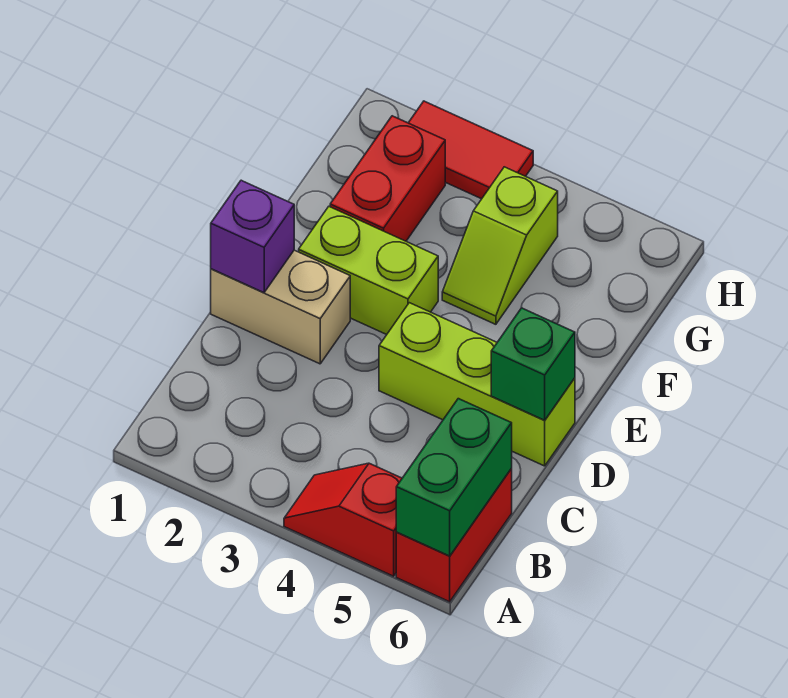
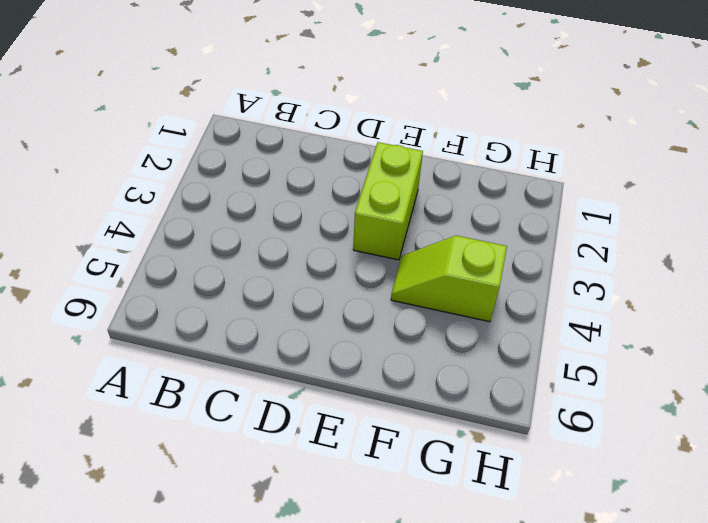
none -> red slope A4:A5 level 1 top 5
none -> red brick A6:B6 level 1

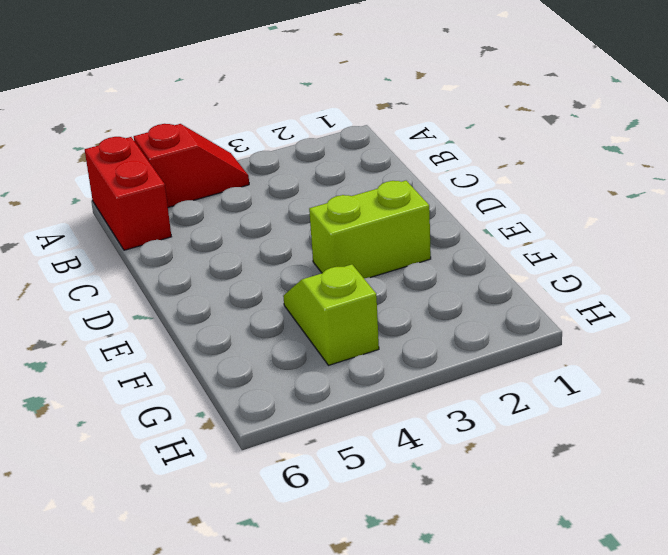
none -> tan brick D1:D2 level 1
none -> lime brick D4:D6 level 1

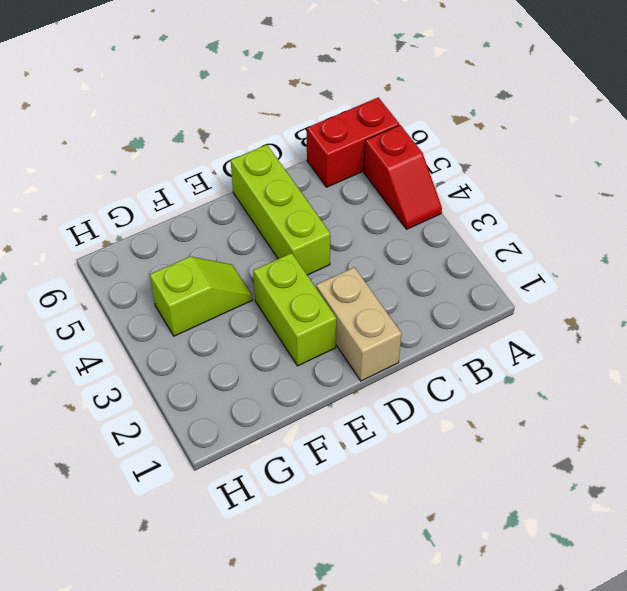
none -> red brick F2:G2 level 1
none -> red tile H2:H3 level 1

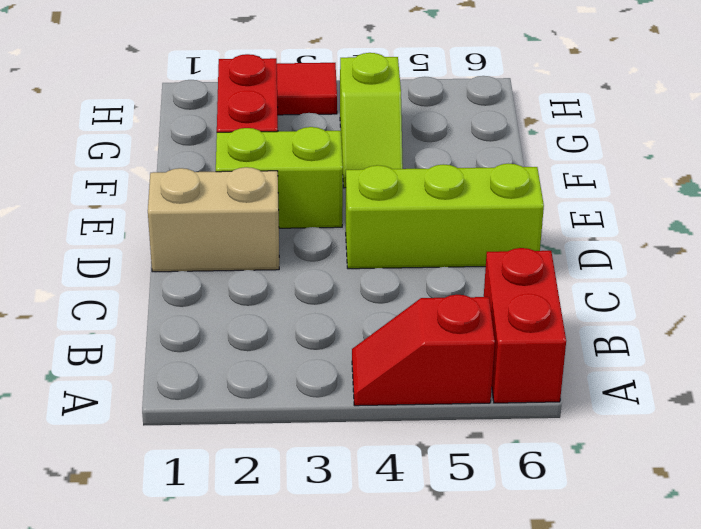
none -> green brick A6:B6 level 2
none -> purple brick D1 level 2

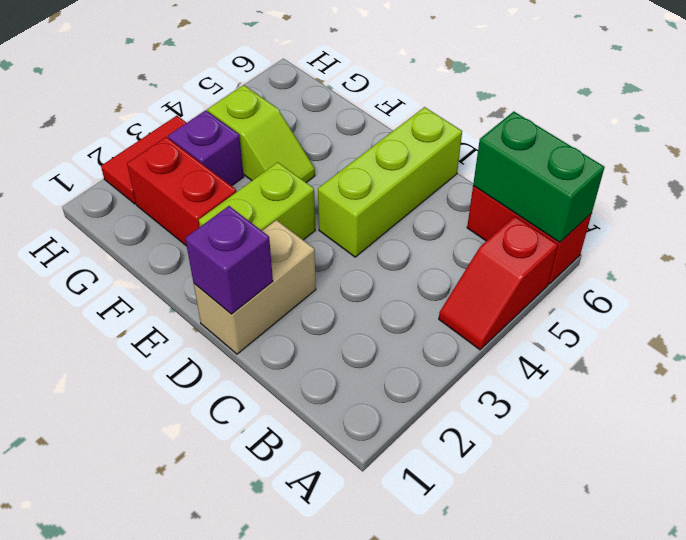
purple brick G3 level 1 -> none
none -> green brick D6 level 2

